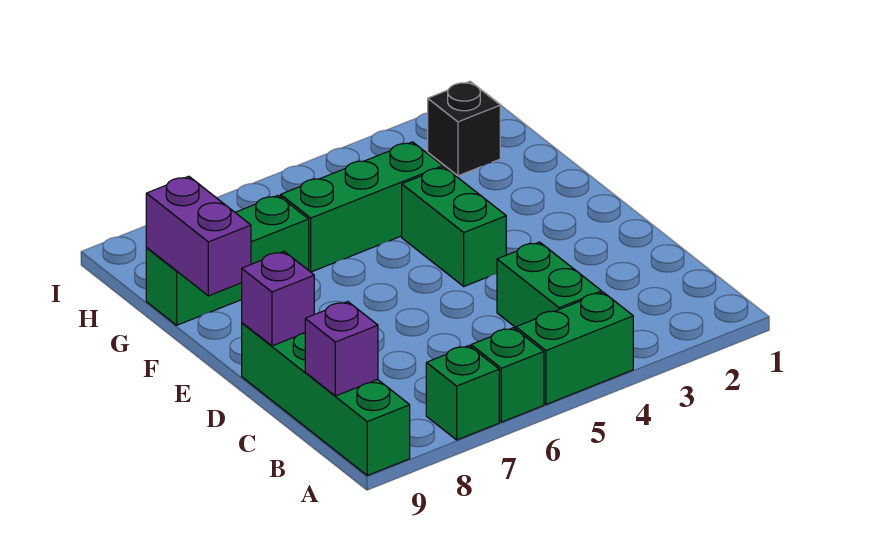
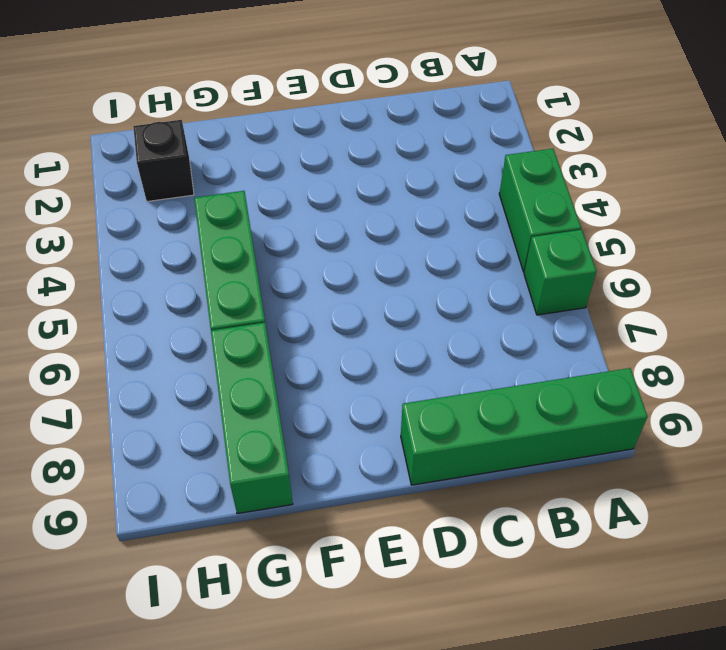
none -> green brick A7 level 1
none -> green brick B4:C4 level 1
none -> green brick E4:F4 level 1

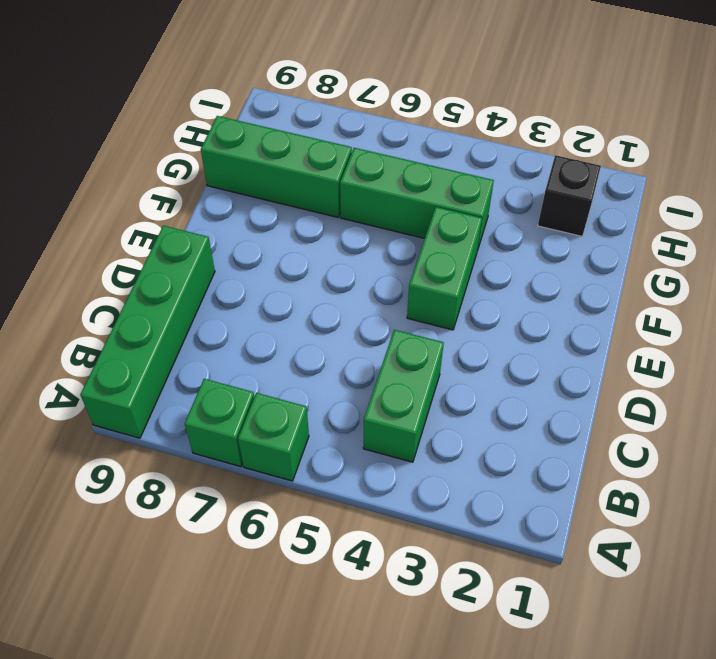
none -> green brick A4:A5 level 1
none -> purple brick B9 level 2
none -> purple brick D9 level 2

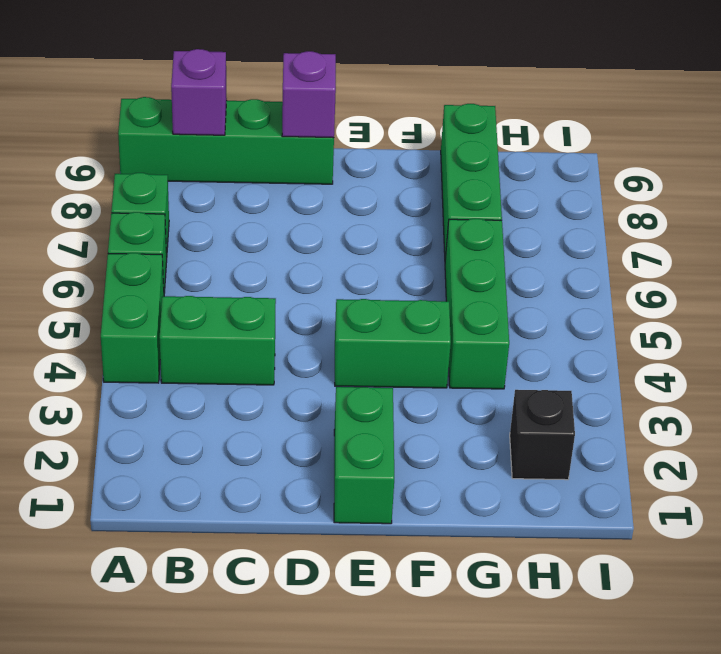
green brick E1:E2 level 1 -> none
none -> purple brick F9:G9 level 2

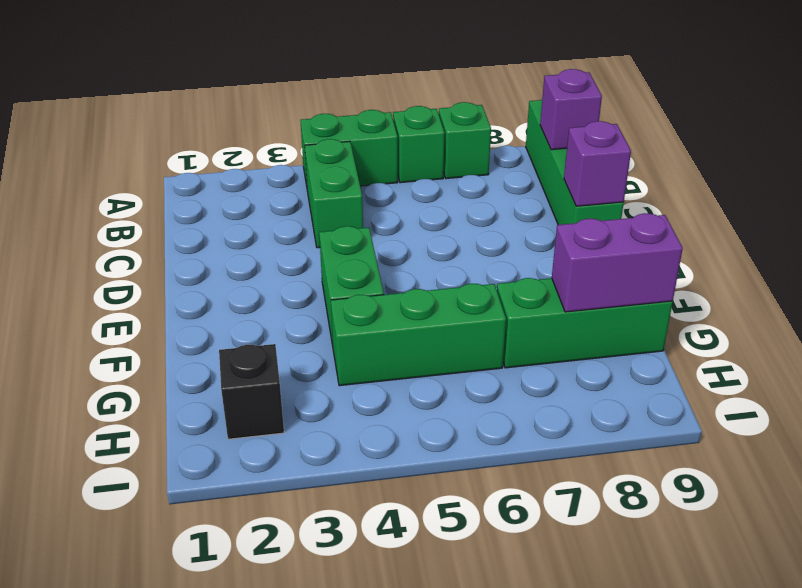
purple brick G8:G9 level 2 -> purple brick F9:G9 level 2

